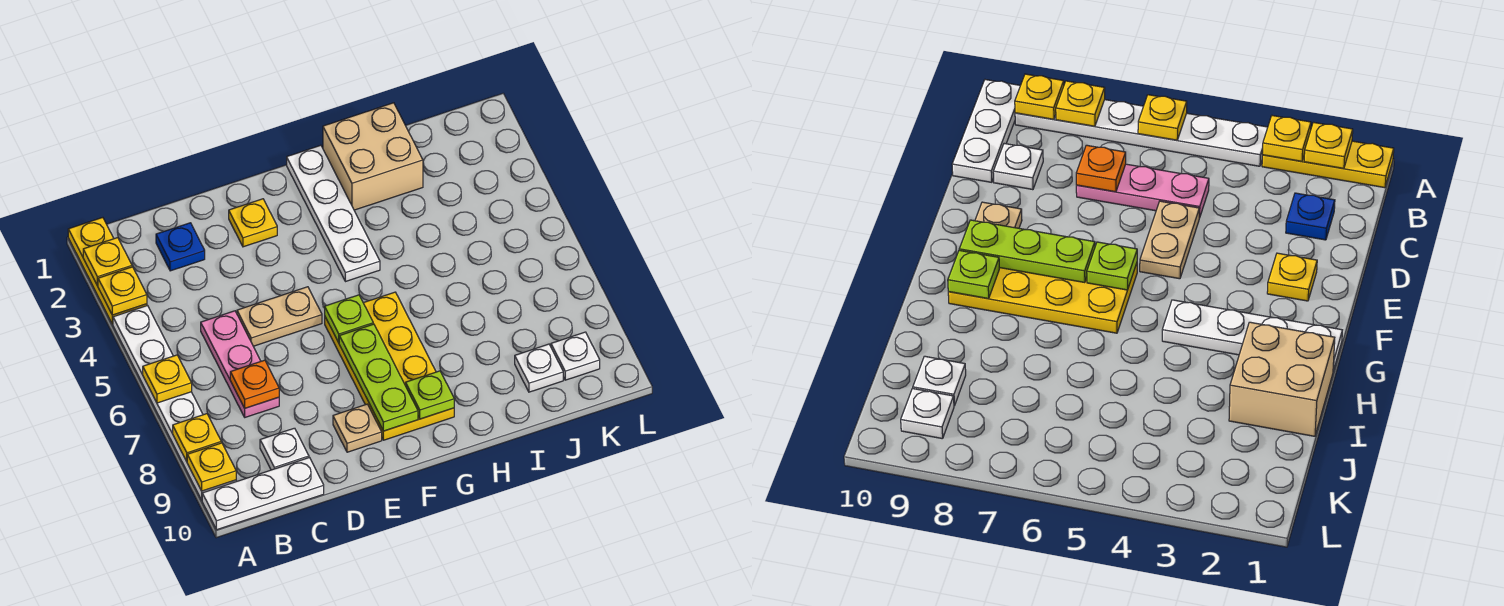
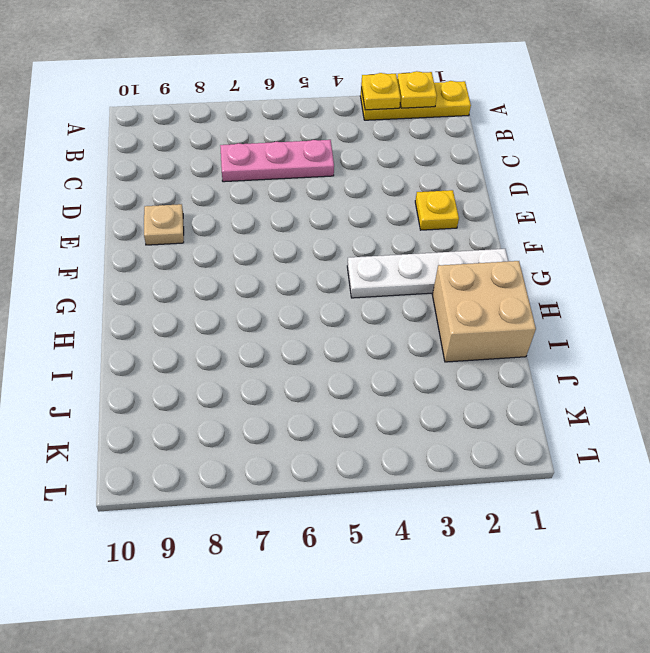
none -> white plate A4:A9 level 1
none -> white plate A10:C10 level 1
none -> blue plate C2 level 1

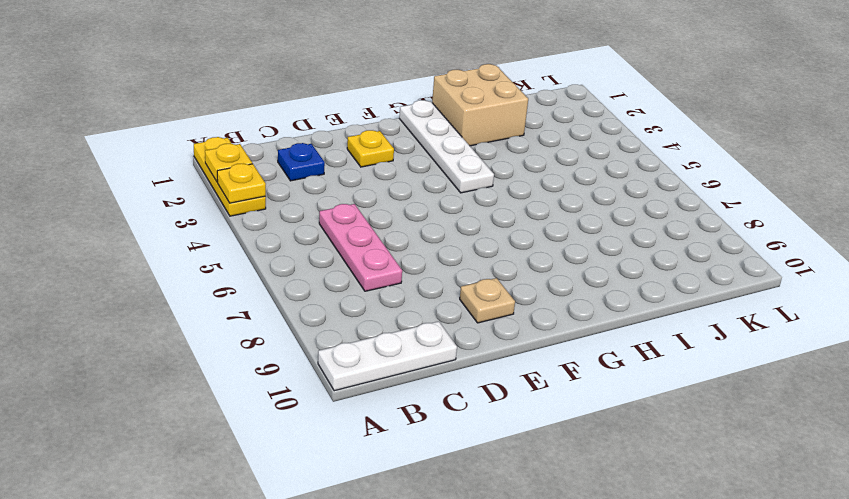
none -> white plate A4:A9 level 1
none -> white plate C9 level 1
none -> tan plate D5:E5 level 1

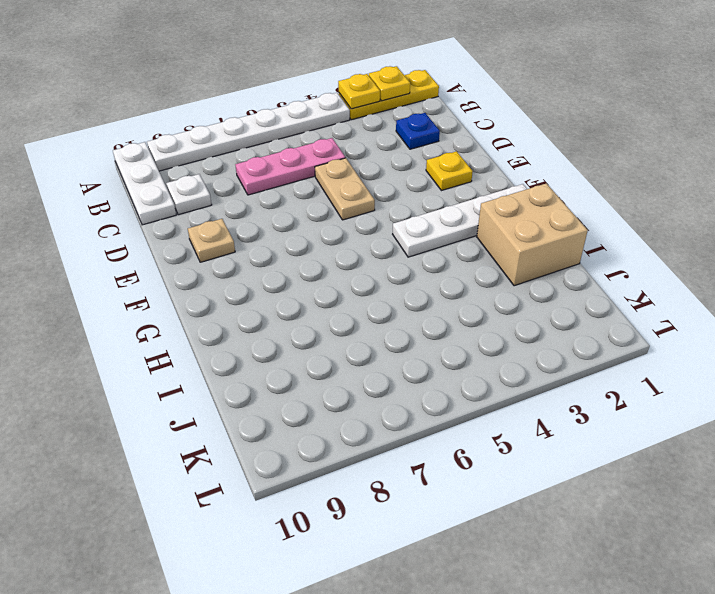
none -> yellow plate F6:G9 level 1
none -> white plate J9 level 1
none -> white plate K9 level 1

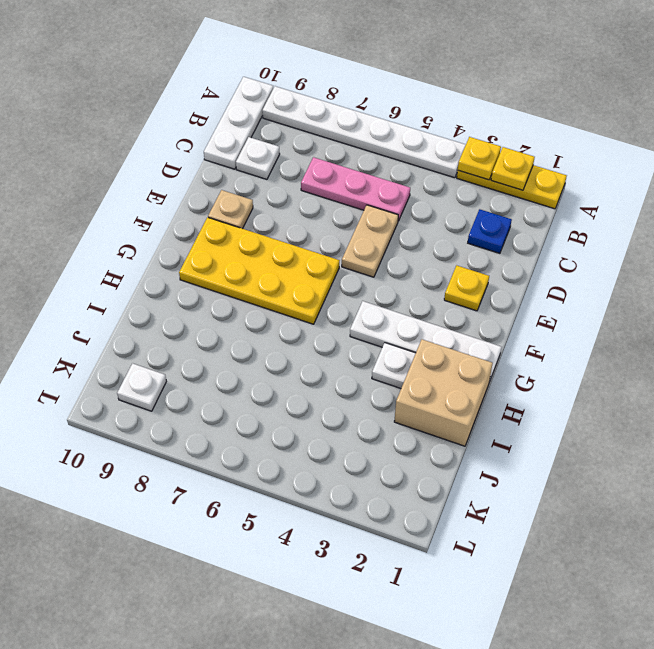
white plate H3 level 1 -> white plate J9 level 1
none -> yellow plate A6 level 2
none -> yellow plate A8 level 2
none -> yellow plate A9 level 2

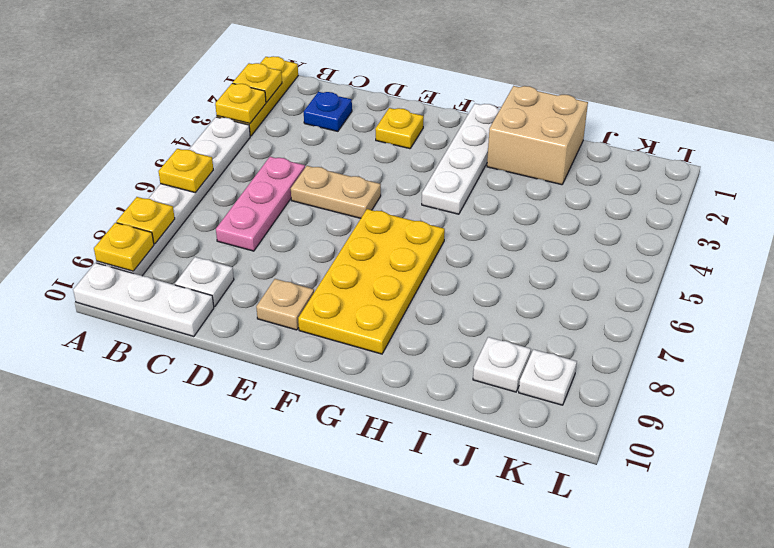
none -> orange plate C7 level 2
none -> lime plate F6 level 2
none -> lime plate F7:F9 level 2

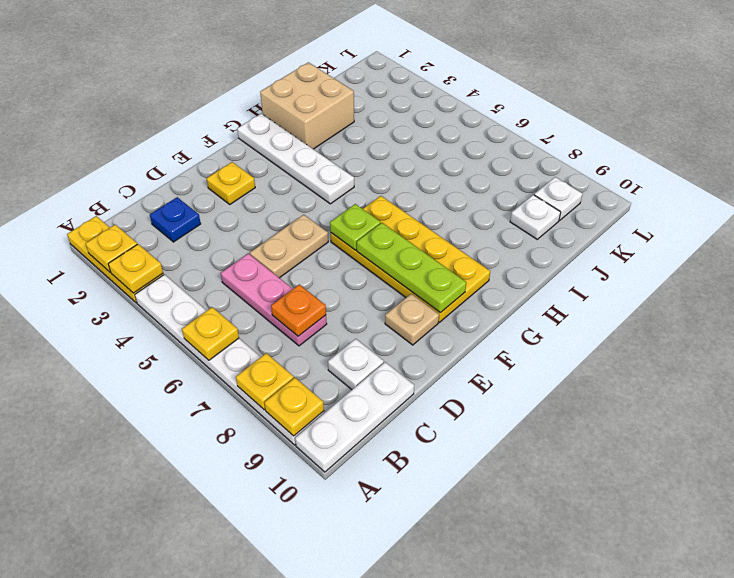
none -> lime plate G9 level 2

